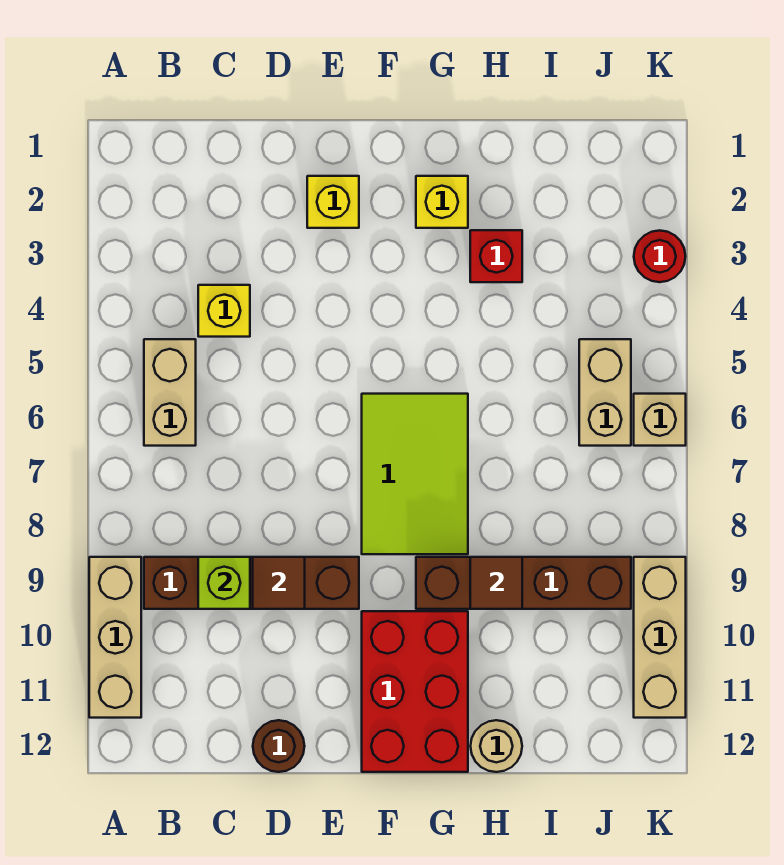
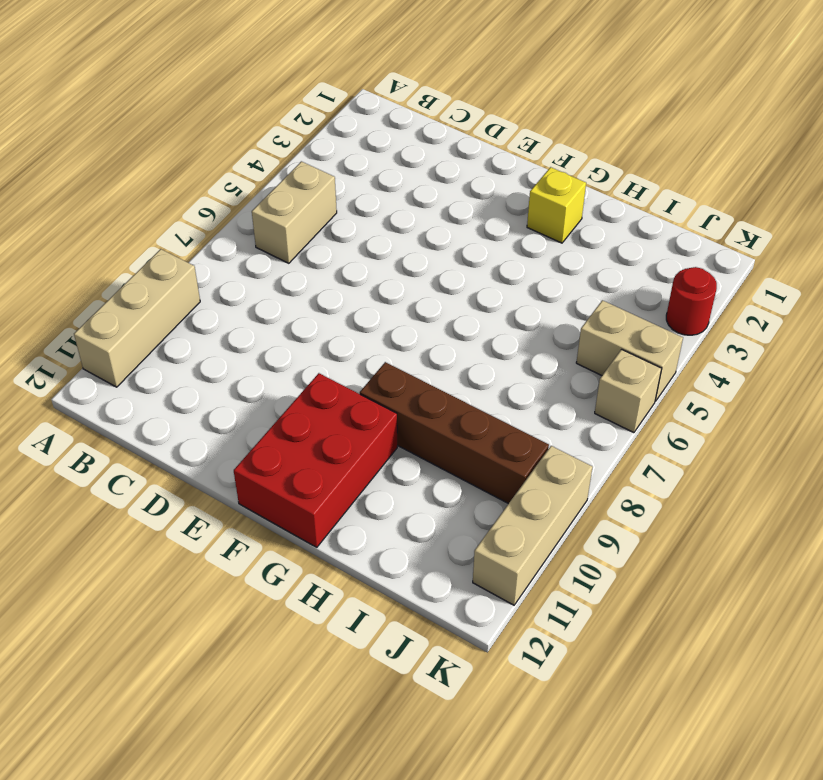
tan brick J5:K5 level 1 -> tan brick J5:J6 level 1
none -> brown brick B9:E9 level 1
none -> yellow brick C4 level 1
none -> brown round brick D12 level 1

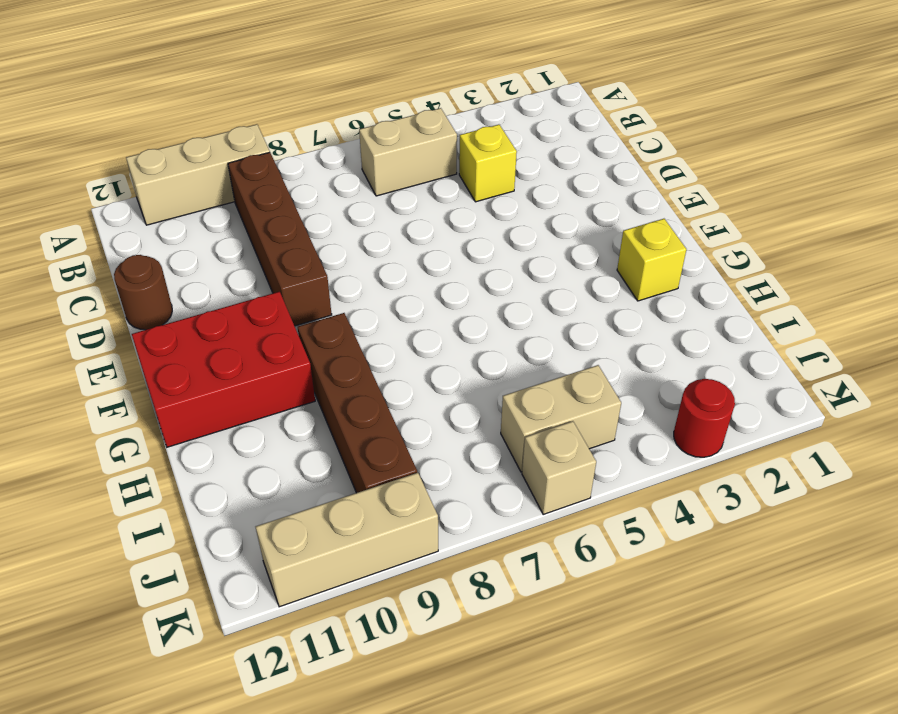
none -> yellow brick E2 level 1
none -> lime tile F6:G8 level 1
none -> red brick H3 level 1

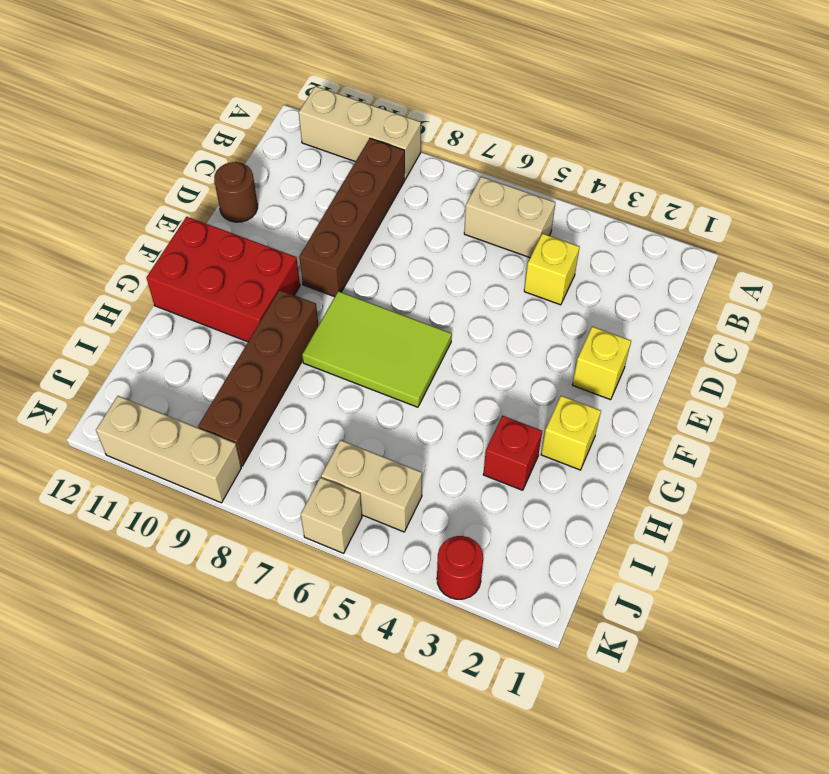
none -> tan round brick H12 level 1
none -> lime brick C9 level 2
none -> brown tile D9 level 2

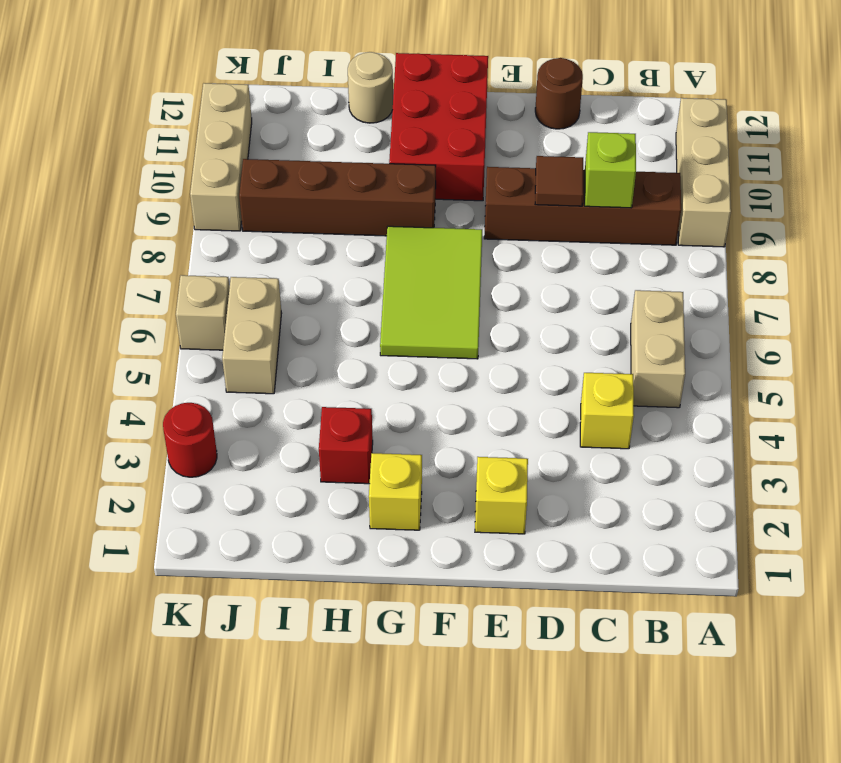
none -> brown tile H9 level 2

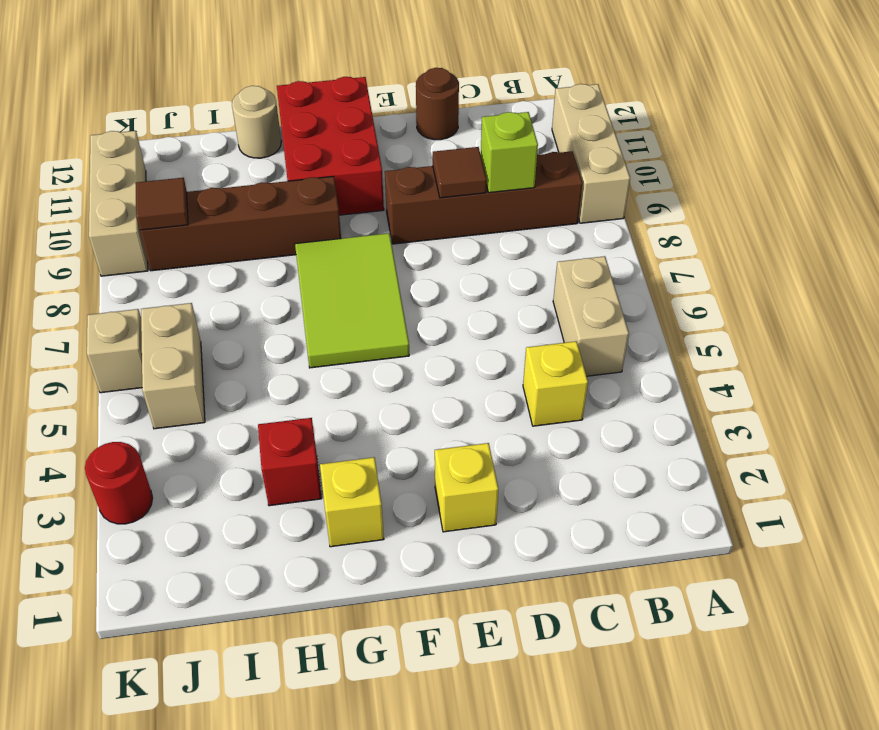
brown tile J9 level 2 -> brown tile H9 level 2

